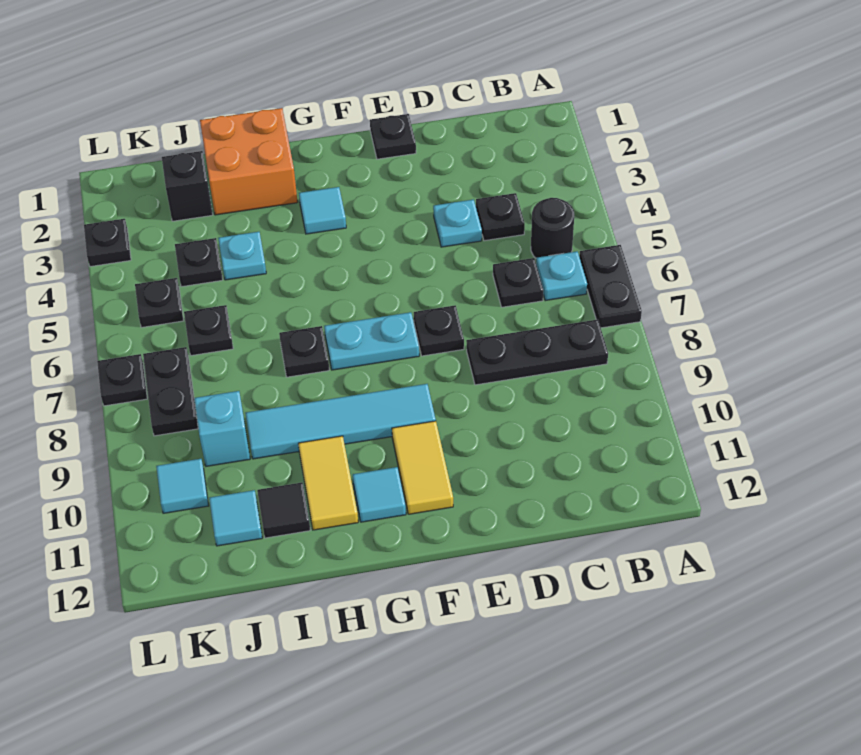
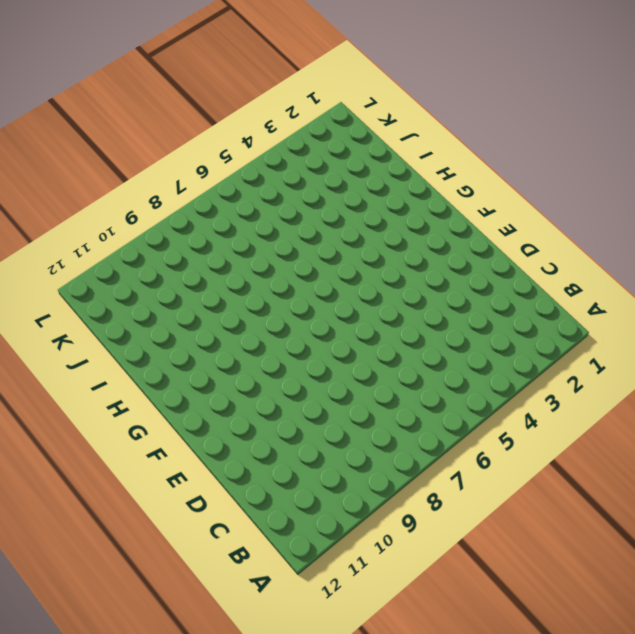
none -> black plate A6:A7 level 1
none -> black round brick B5 level 1
none -> cyan plate B6 level 1

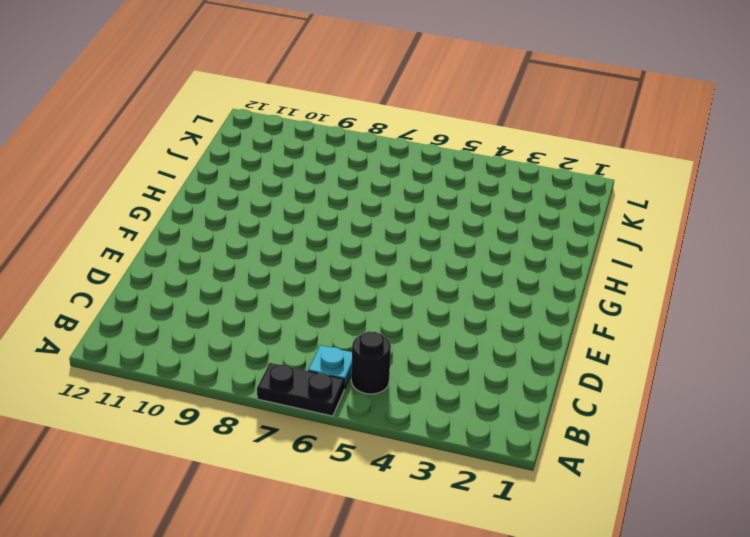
none -> black plate B8:D8 level 1
none -> black plate C4 level 1
none -> black plate C6 level 1

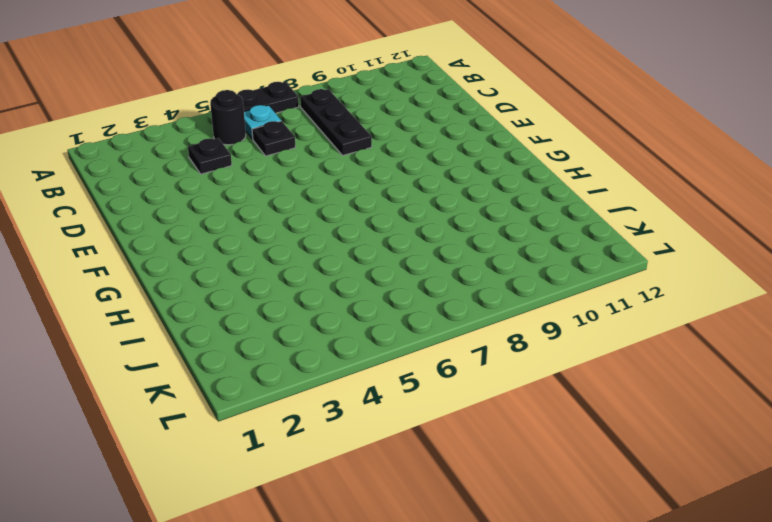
none -> cyan plate D4 level 1
none -> black plate E1 level 1
none -> black plate E7 level 1

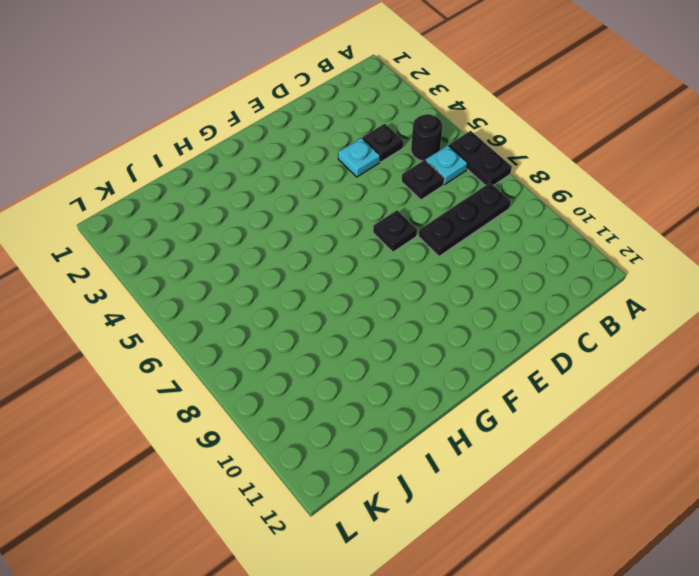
none -> black plate E1 level 1
none -> cyan plate F7:G7 level 1
none -> cyan tile F9:I9 level 1

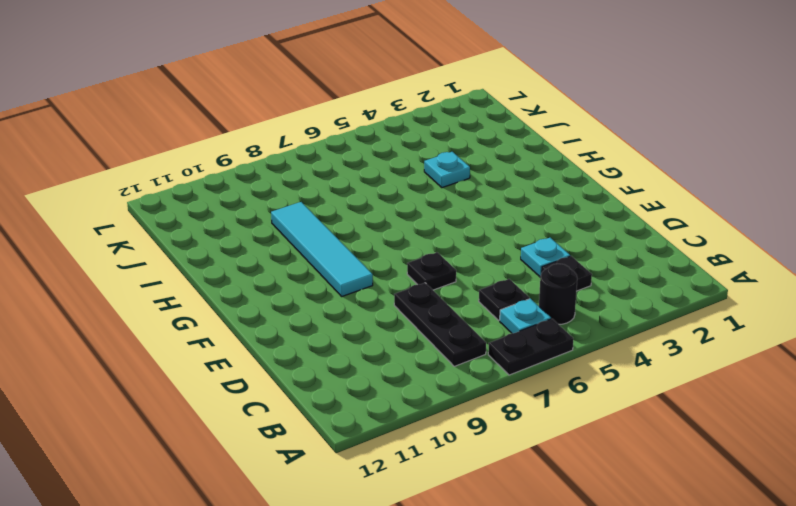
none -> black plate E1 level 1
none -> cyan plate F7:G7 level 1
none -> yellow tile F10:F11 level 1

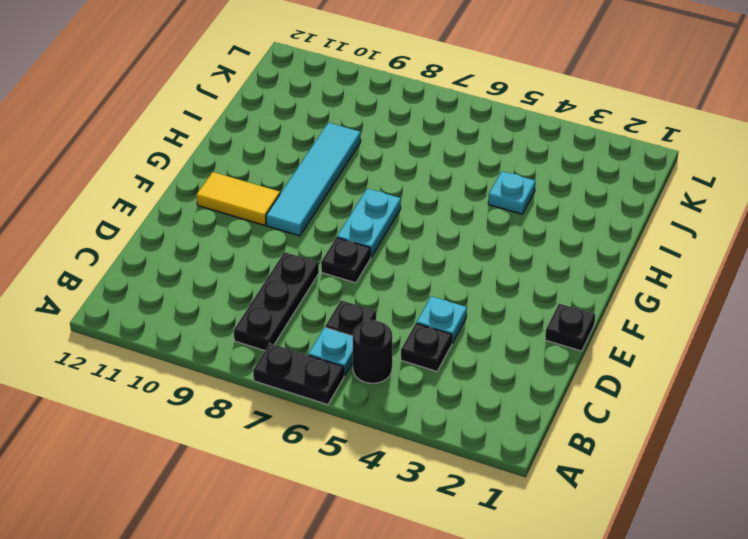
none -> cyan tile G3 level 1
none -> cyan tile G11 level 1
none -> orange brick H1:I2 level 1

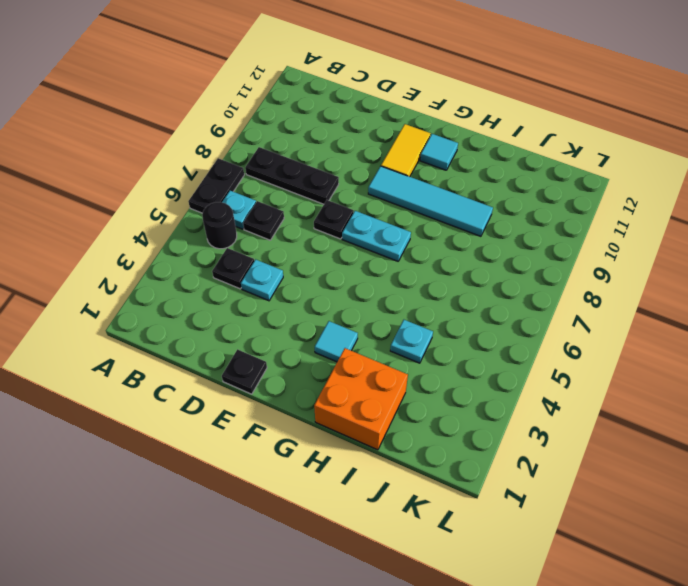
none -> black plate H7 level 1
none -> yellow tile H10:H11 level 1
none -> black tile I11 level 1

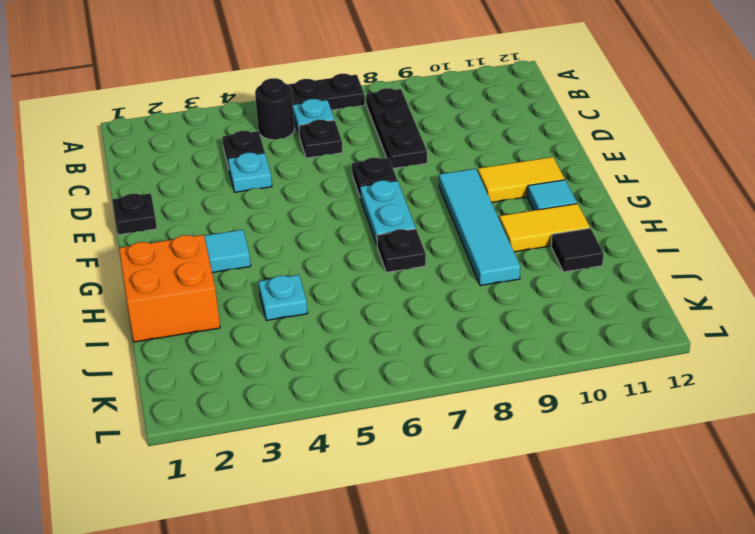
none -> black brick J2 level 1
none -> black plate J4 level 1
none -> black plate J6 level 1

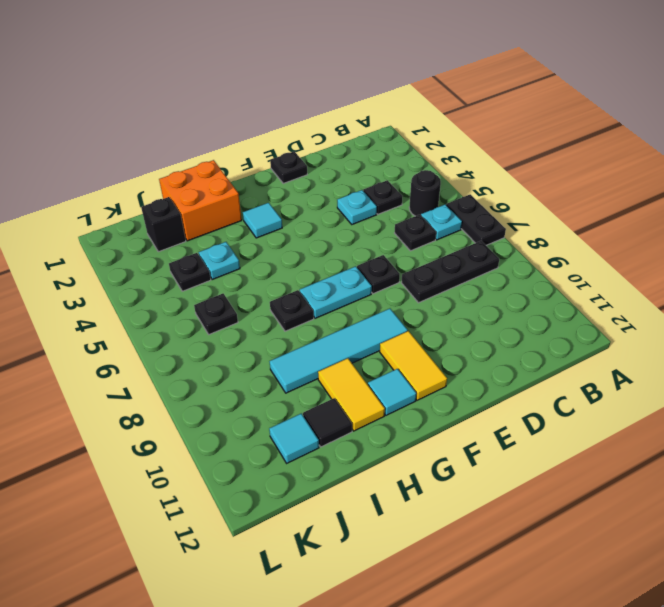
none -> cyan brick J9 level 1
none -> black plate K5 level 1
none -> black plate K7:K8 level 1

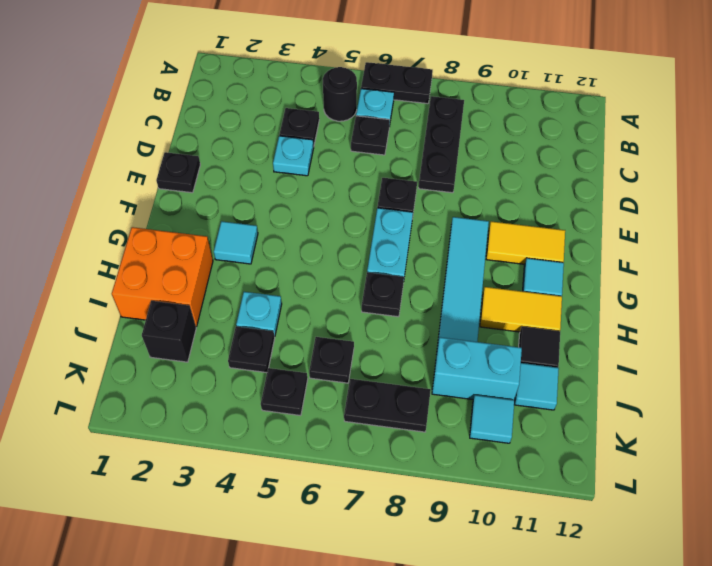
cyan brick J9:J10 level 1 -> cyan brick J9 level 1
none -> black plate L3 level 1
none -> black plate L7 level 1

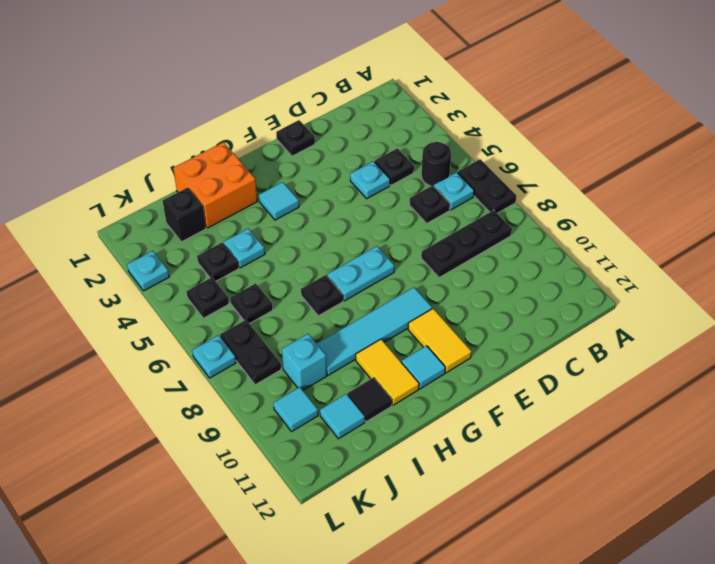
cyan plate L3 level 1 -> black plate L3 level 1
cyan plate L7 level 1 -> black plate L7 level 1
none -> black plate E7 level 1

